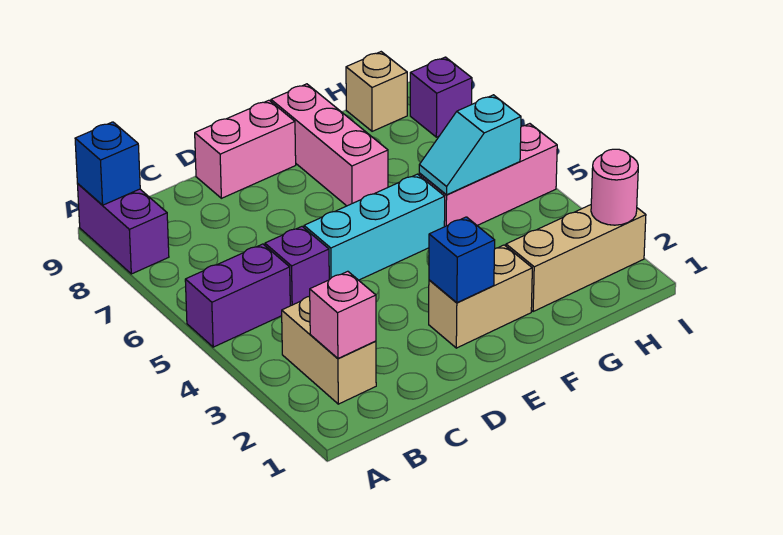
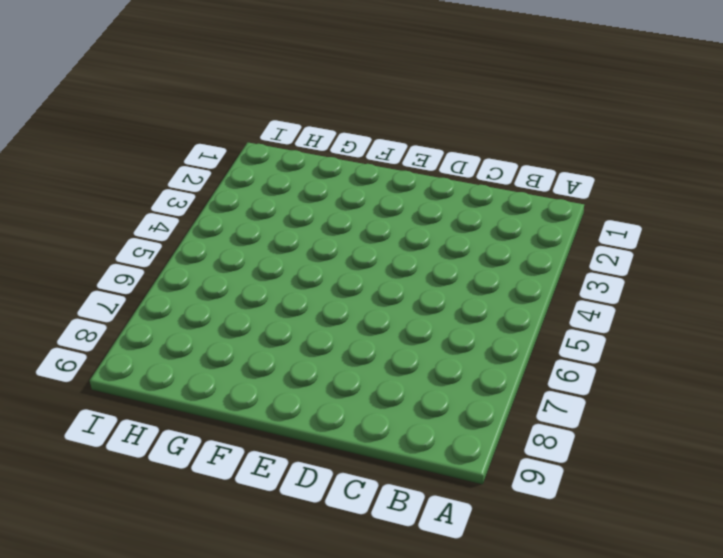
none -> purple brick A5:B5 level 1
none -> purple brick A8:A9 level 1
none -> tan brick B2:B3 level 1

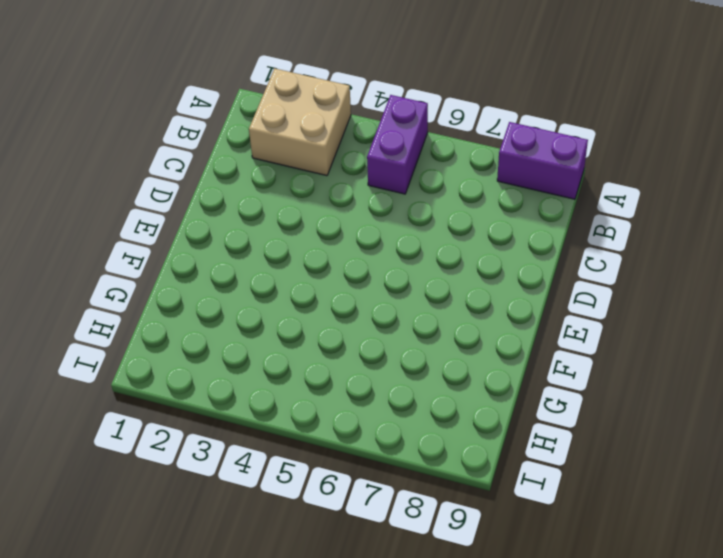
tan brick A2:B3 level 1 -> tan brick B2:B3 level 1
none -> purple brick C5 level 1
none -> cyan brick D5:F5 level 1
none -> pink brick D9:E9 level 1

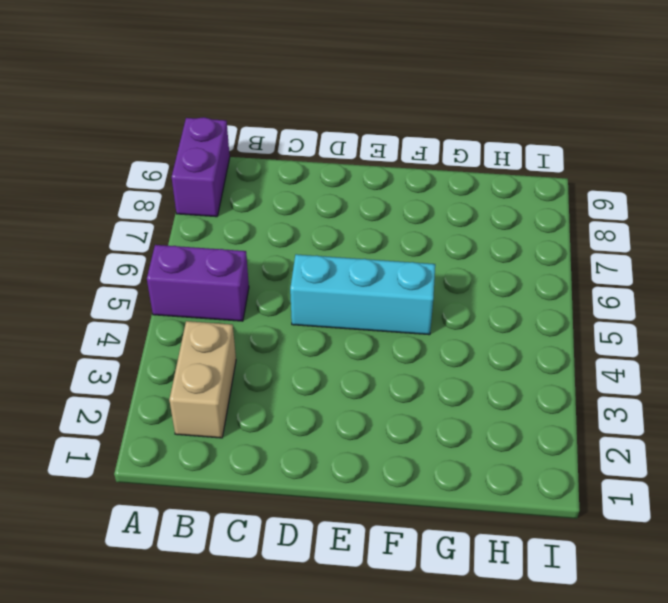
none -> purple brick C5 level 1
none -> pink brick D9:E9 level 1
none -> tan brick E2:F2 level 1

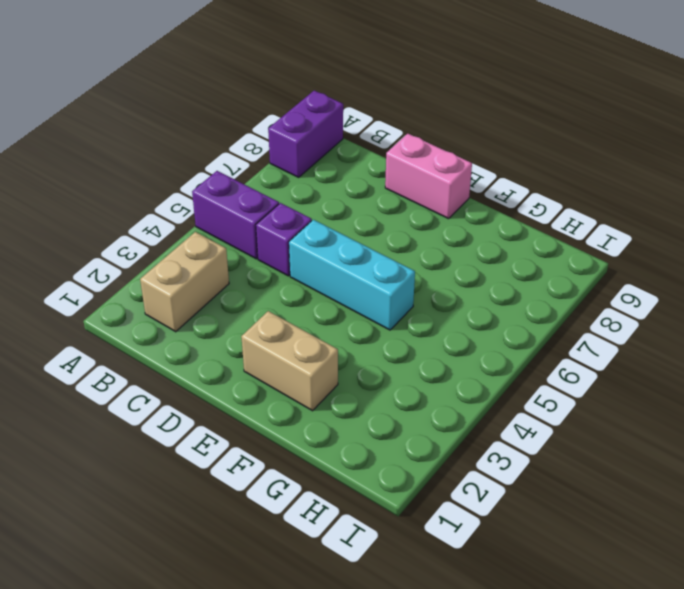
none -> pink brick F7:F9 level 1
none -> tan brick G2:I2 level 1
none -> pink brick G5:I5 level 1

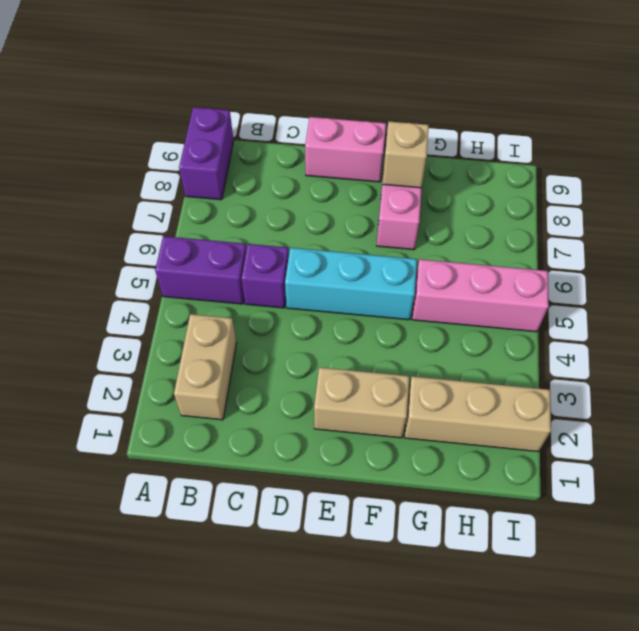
tan brick F8 level 2 -> tan brick H9 level 1
none -> purple brick I8 level 1
none -> blue brick A9 level 2
none -> pink brick B2 level 2

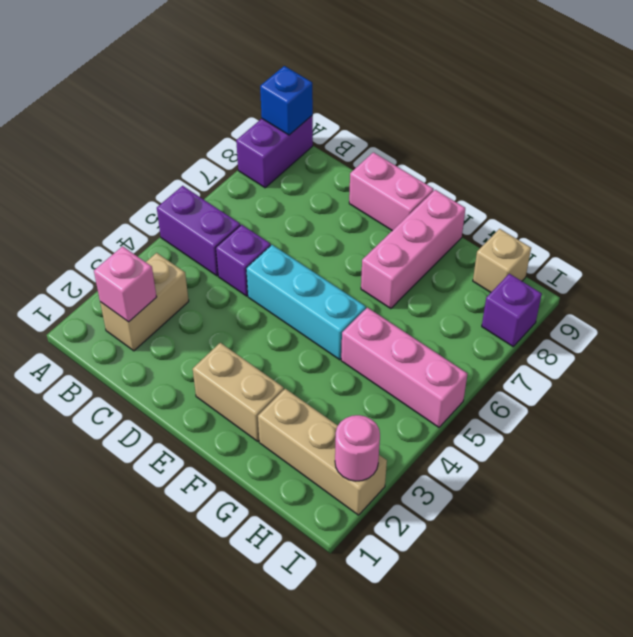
none -> blue brick E2 level 2
none -> cyan slope G5:H5 level 2 top H

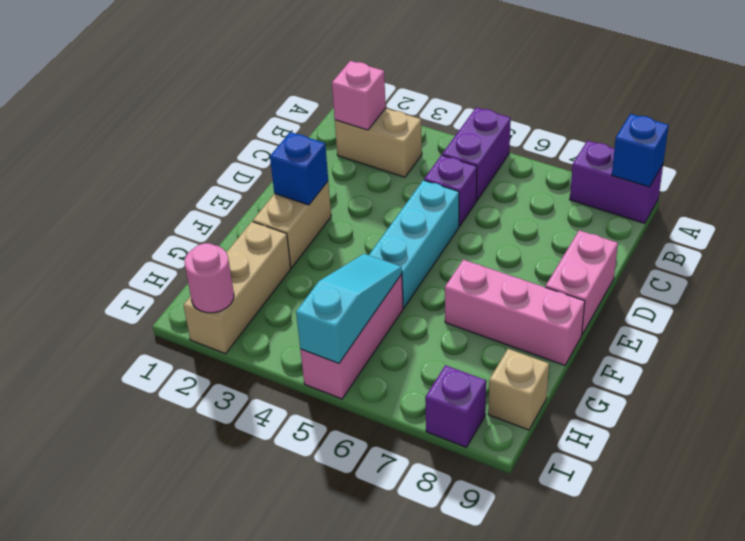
cyan slope G5:I5 level 2 top I -> cyan slope G5:H5 level 2 top H

